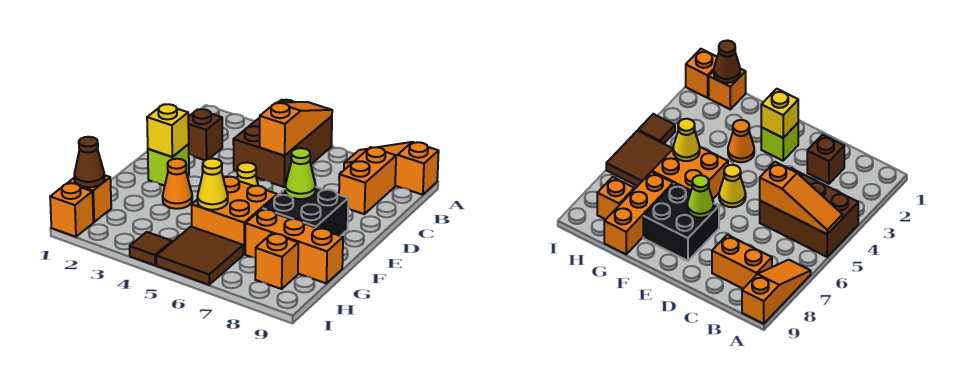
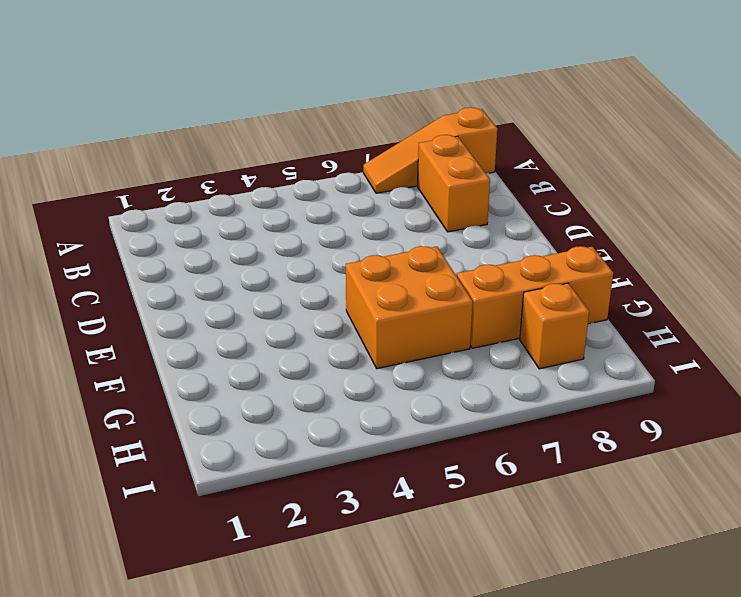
none -> brown brick A4:C5 level 1
none -> brown brick C2 level 1
none -> lime brick E2 level 1

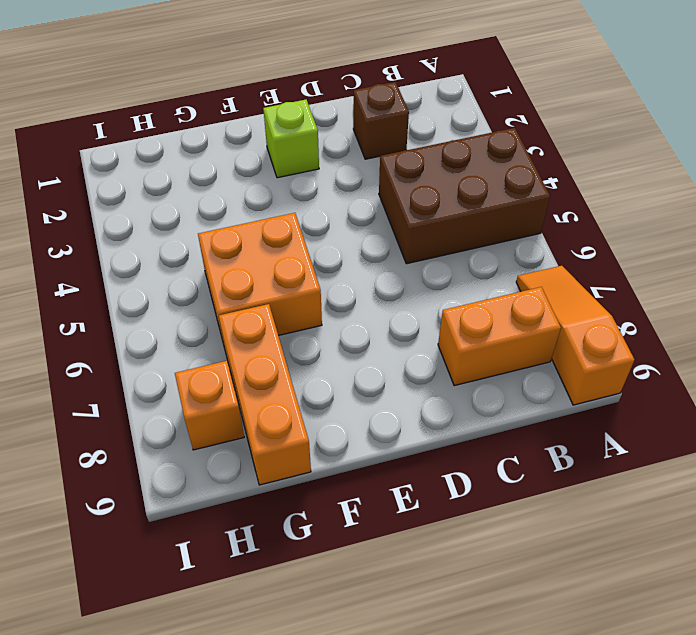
none -> yellow cone E5 level 1
none -> black brick E7:F8 level 1
none -> orange cone F3 level 1

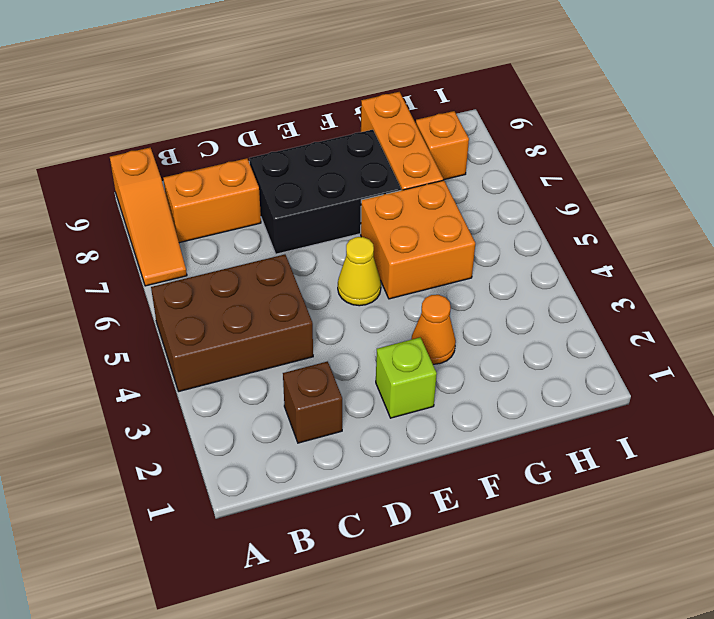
black brick D7:F8 level 1 -> black brick E7:F8 level 1
none -> orange brick H1 level 1
none -> brown tile H5:I6 level 1
none -> orange brick I1 level 1

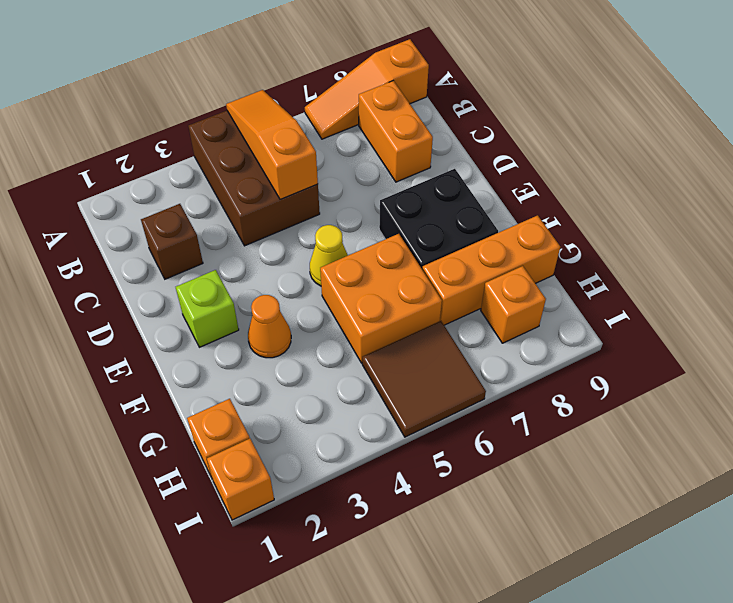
none -> brown tile I4 level 1
none -> yellow brick E2 level 2
none -> lime cone E7 level 2

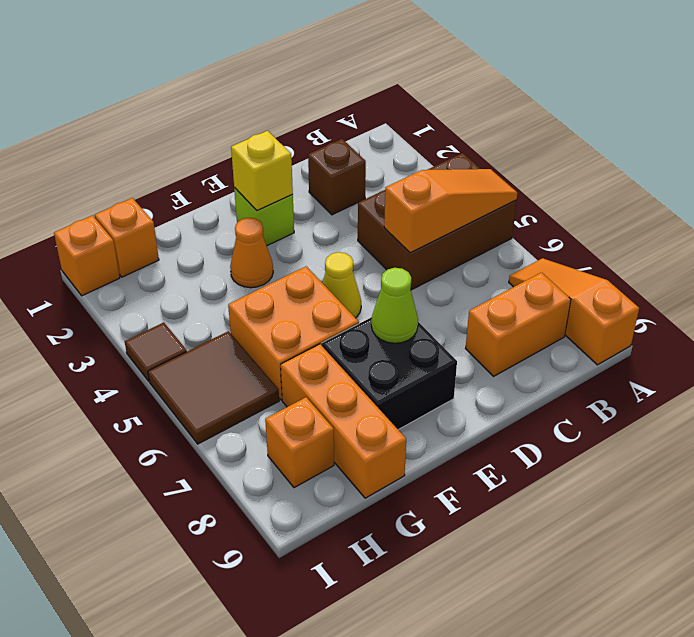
none -> yellow cone G5 level 2
none -> brown cone H1 level 2

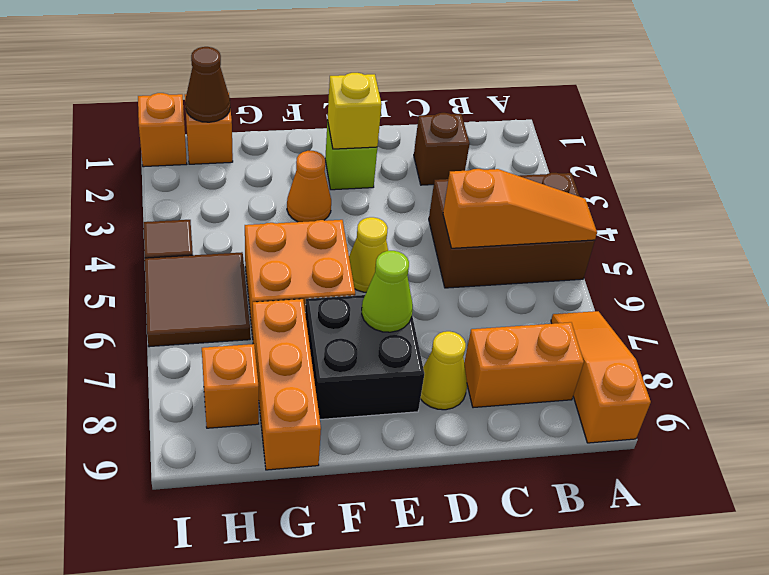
yellow cone D8 level 1 -> yellow cone G5 level 2

